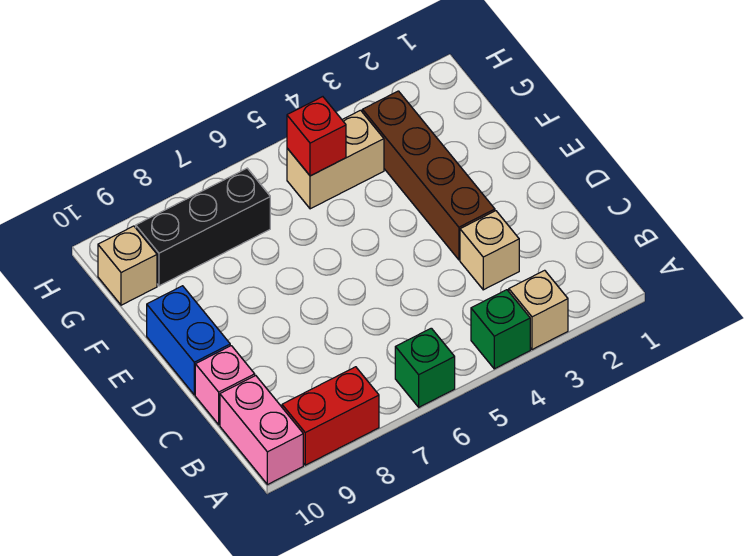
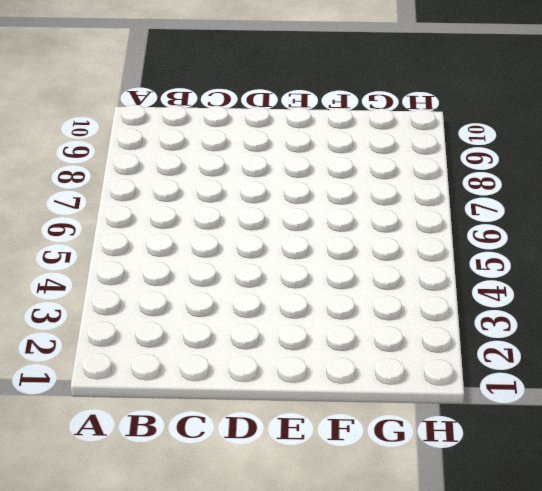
none -> tan brick A3 level 1
none -> green brick A4 level 1
none -> green brick A6 level 1

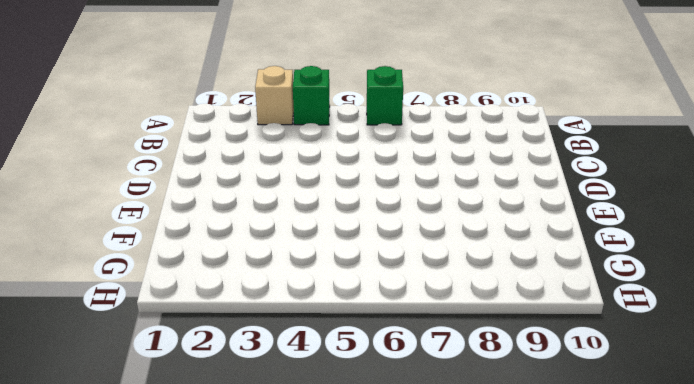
none -> red brick A8:A9 level 1
none -> pink brick A10:B10 level 1
none -> tan brick C3 level 1

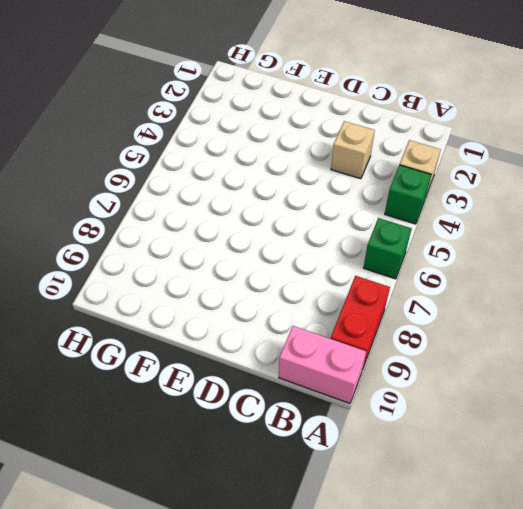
none -> pink brick C10 level 1
none -> brown brick D3:G3 level 1
none -> blue brick D10:E10 level 1

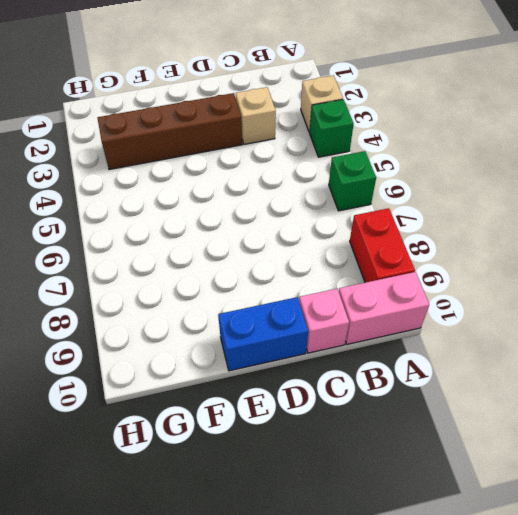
none -> tan brick G4:G5 level 1
none -> black brick G7:G9 level 1
none -> tan brick G10 level 1

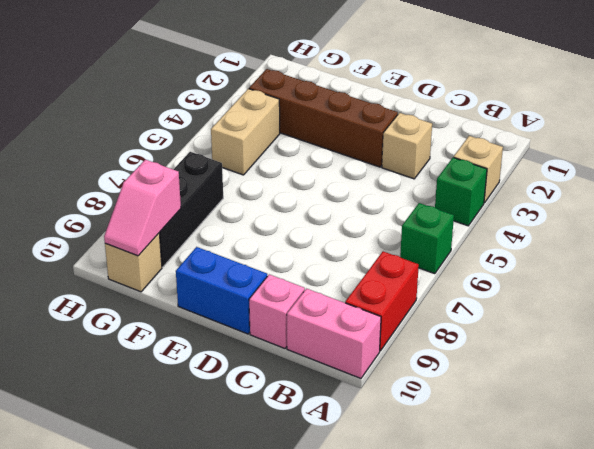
pink slope G9:G10 level 2 top 9 -> none
none -> red brick G5 level 2

